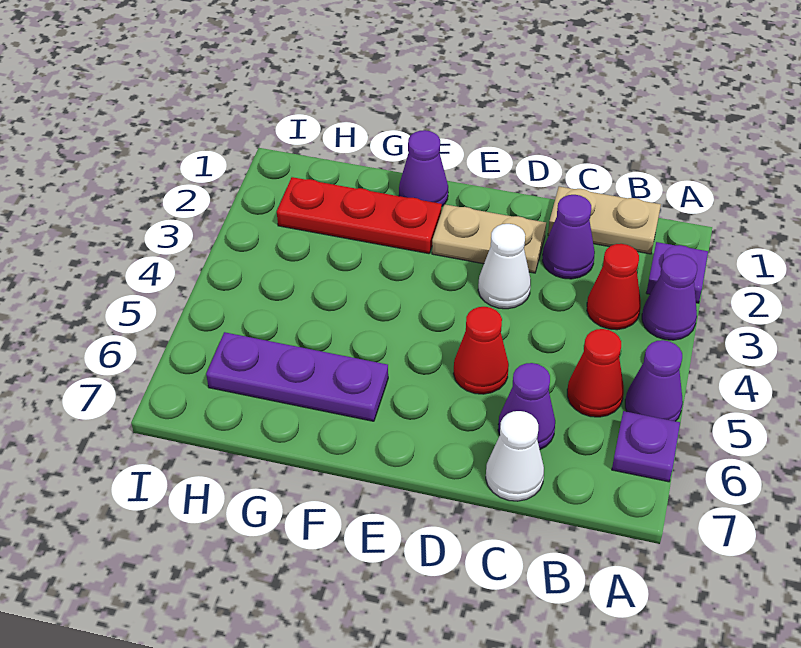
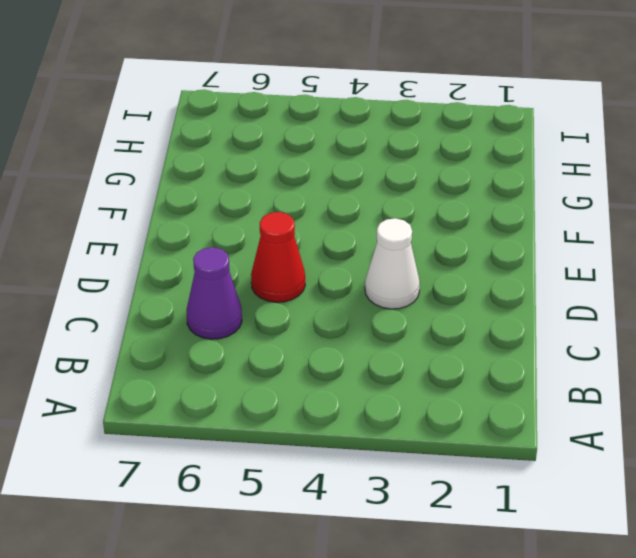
none -> purple plate A2 level 1
none -> purple cone A3 level 1
none -> purple cone A5 level 1

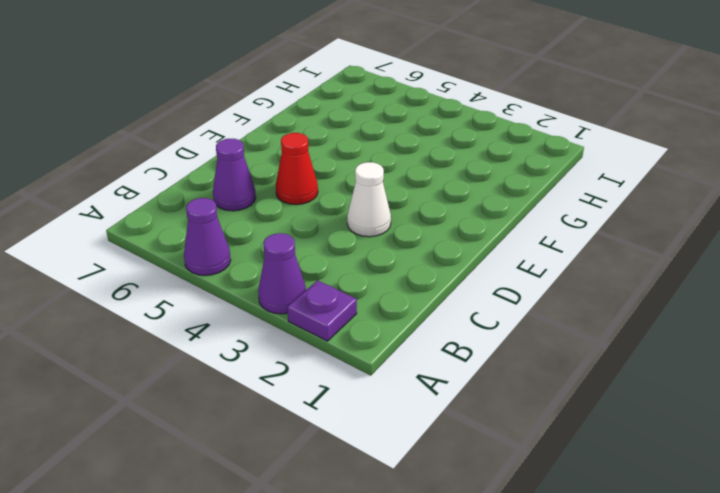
none -> purple plate A6 level 1
none -> tan plate B1:C1 level 1
none -> red cone B3 level 1

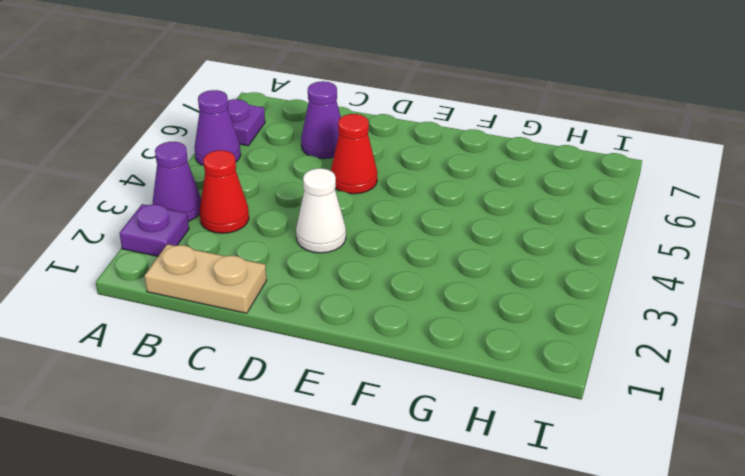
none -> red cone B5 level 1
none -> purple cone C2 level 1
none -> white cone C7 level 1

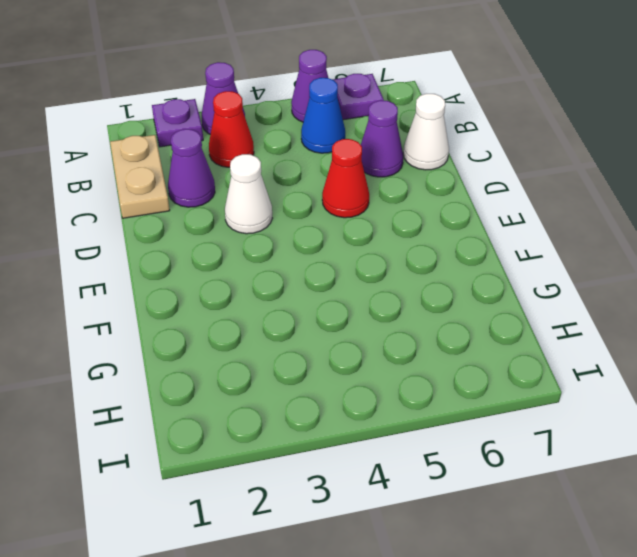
blue cone B5 level 1 -> red cone B5 level 1
none -> tan plate D2:E2 level 1
none -> purple cone F1 level 1
none -> red plate F2:H2 level 1

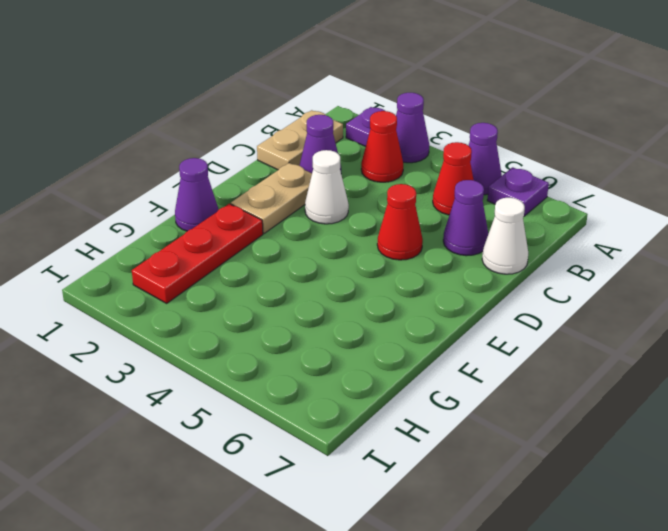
none -> purple plate F6:H6 level 1

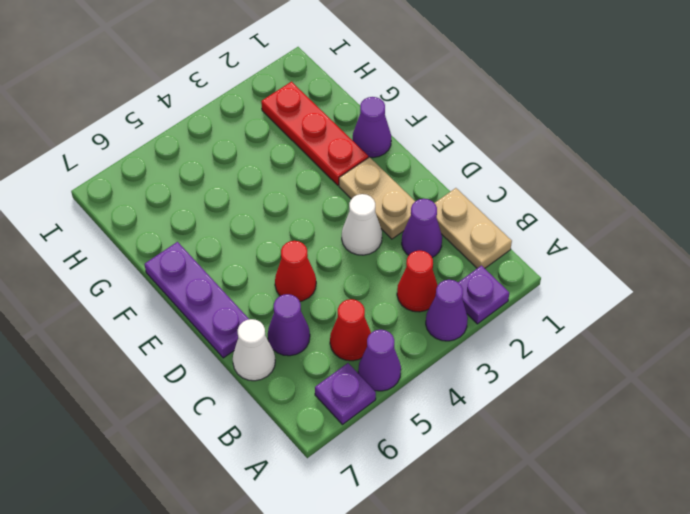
purple plate D7:F7 level 1 -> purple plate F6:H6 level 1

